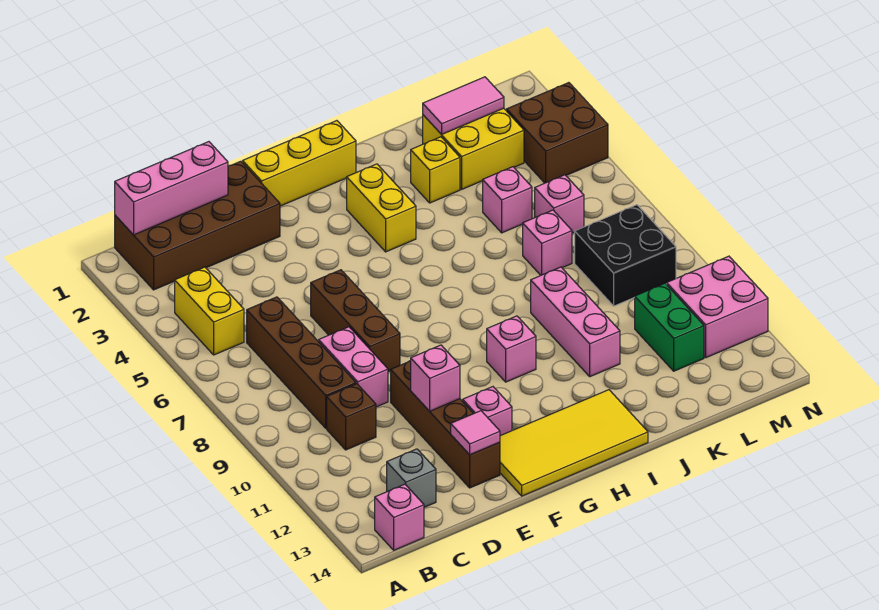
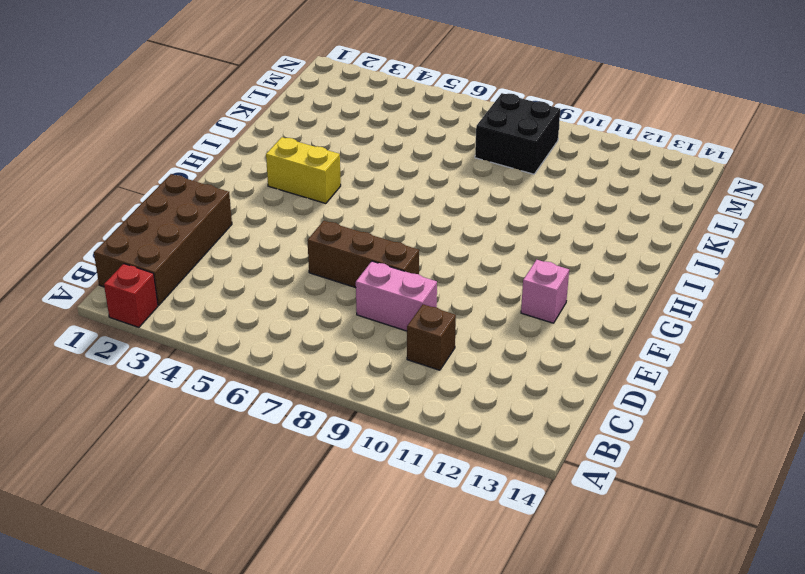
red brick A2 level 1 -> none
none -> yellow brick B4:B5 level 1
none -> pink brick B14 level 1
none -> brown brick C6:C9 level 1

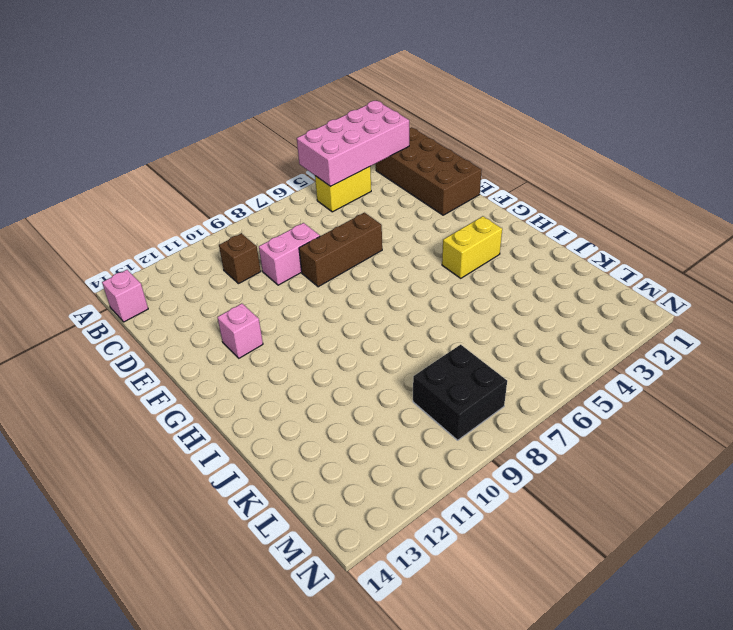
pink brick A2:B5 level 2 -> none
none -> brown brick C6:C9 level 1
none -> grey brick C13 level 1
none -> brown brick E10:E13 level 1

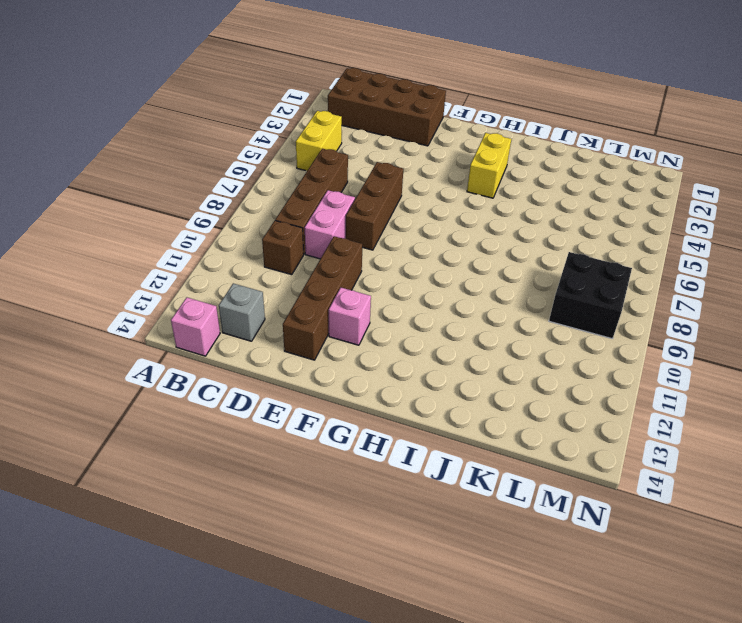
none -> yellow brick F1:H1 level 1
none -> yellow tile F13:I14 level 1
none -> pink brick H10 level 1

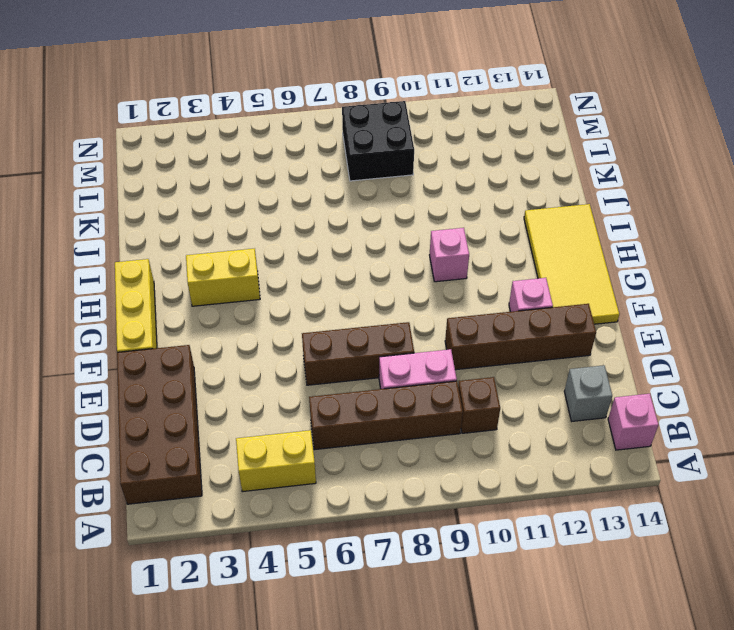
none -> yellow brick J3 level 1
none -> pink brick J9:J11 level 1
none -> yellow brick K2:L3 level 1

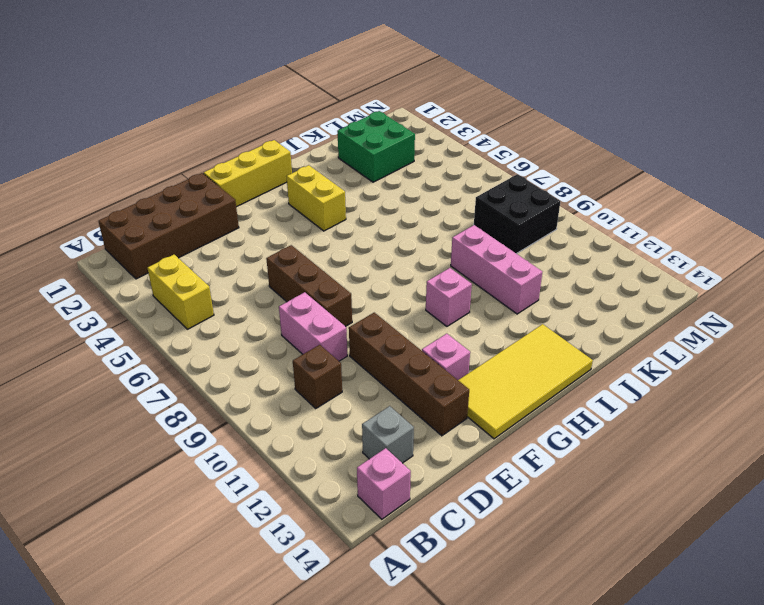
green brick K2:L3 level 1 -> yellow brick K2:L3 level 1
none -> brown brick C6:C9 level 1
none -> yellow brick J3 level 1
none -> pink brick K5 level 1

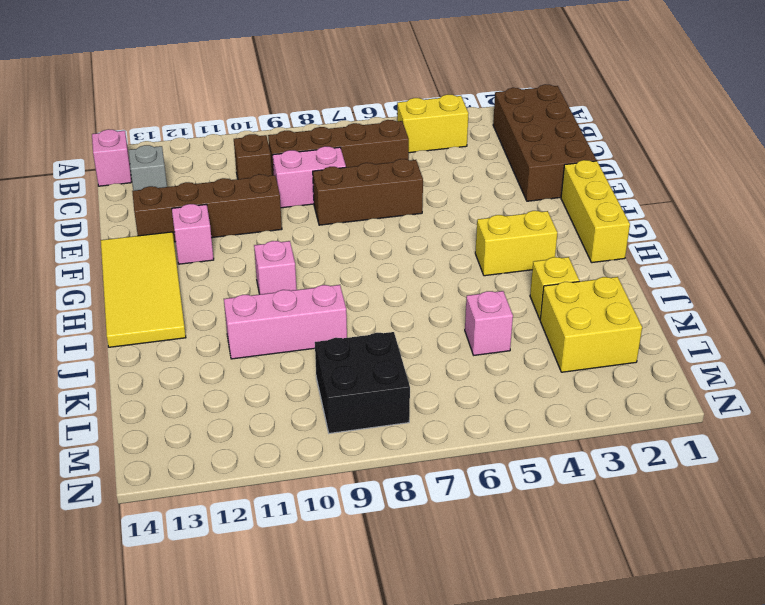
none -> pink brick K7 level 1
none -> pink brick L6 level 1
none -> green brick L11:L12 level 1

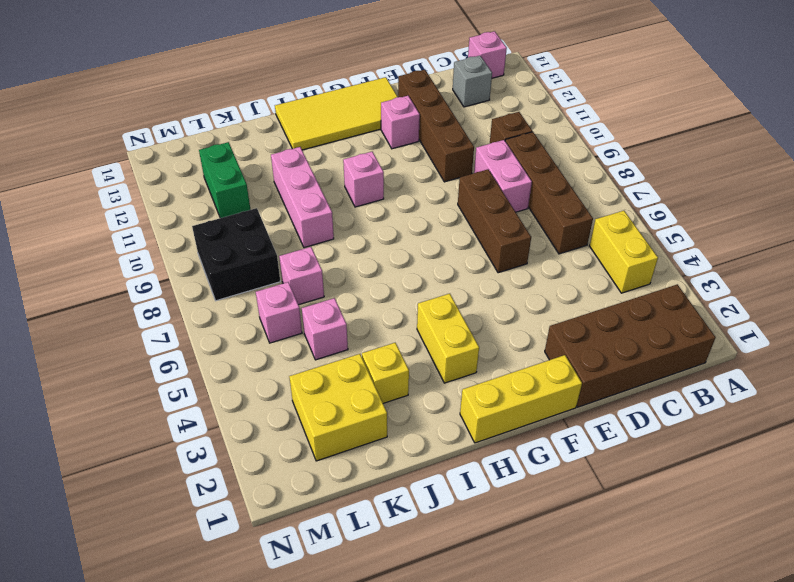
none -> brown brick M3:N4 level 1
none -> pink brick M11:N12 level 1
none -> pink brick B1:D1 level 2

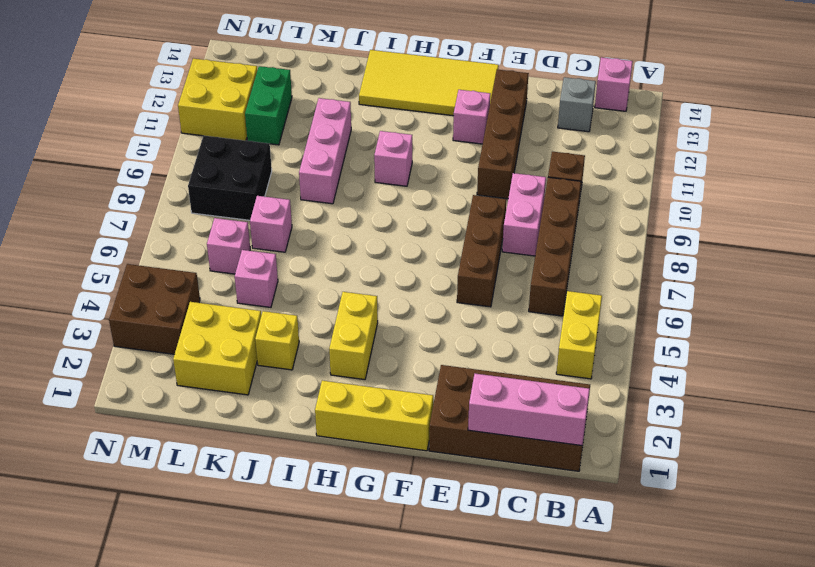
yellow brick M11:N12 level 1 -> pink brick M11:N12 level 1
none -> pink brick E11 level 2
none -> pink tile E13 level 2
none -> pink tile K2:L2 level 2

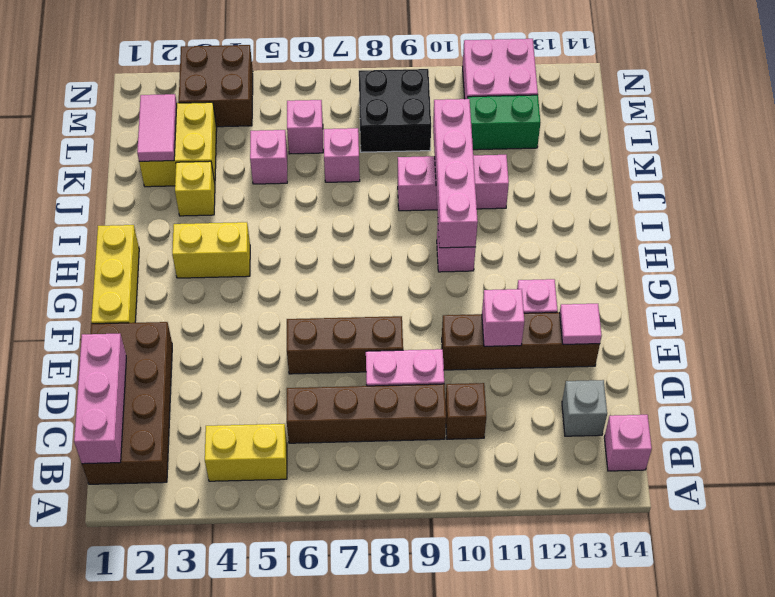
pink brick H10:K10 level 2 -> none
none -> yellow tile F13:I14 level 1

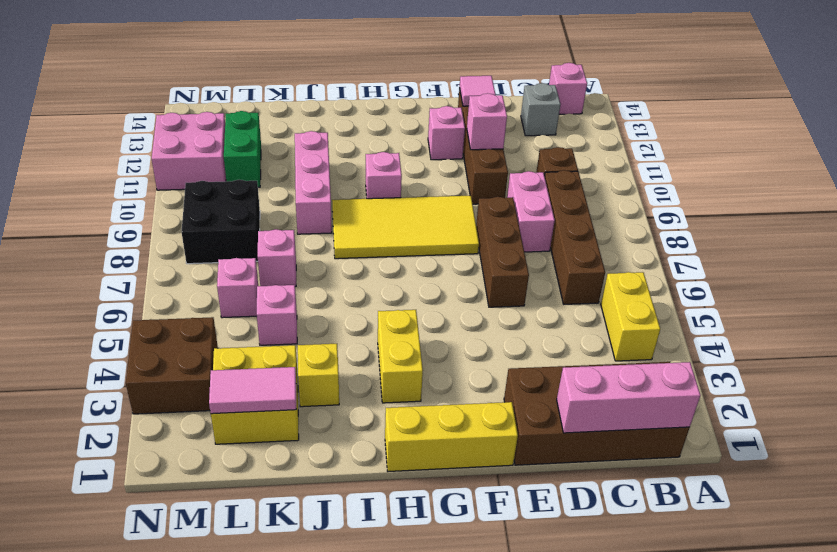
yellow tile F8:I9 level 1 -> yellow tile F13:I14 level 1

